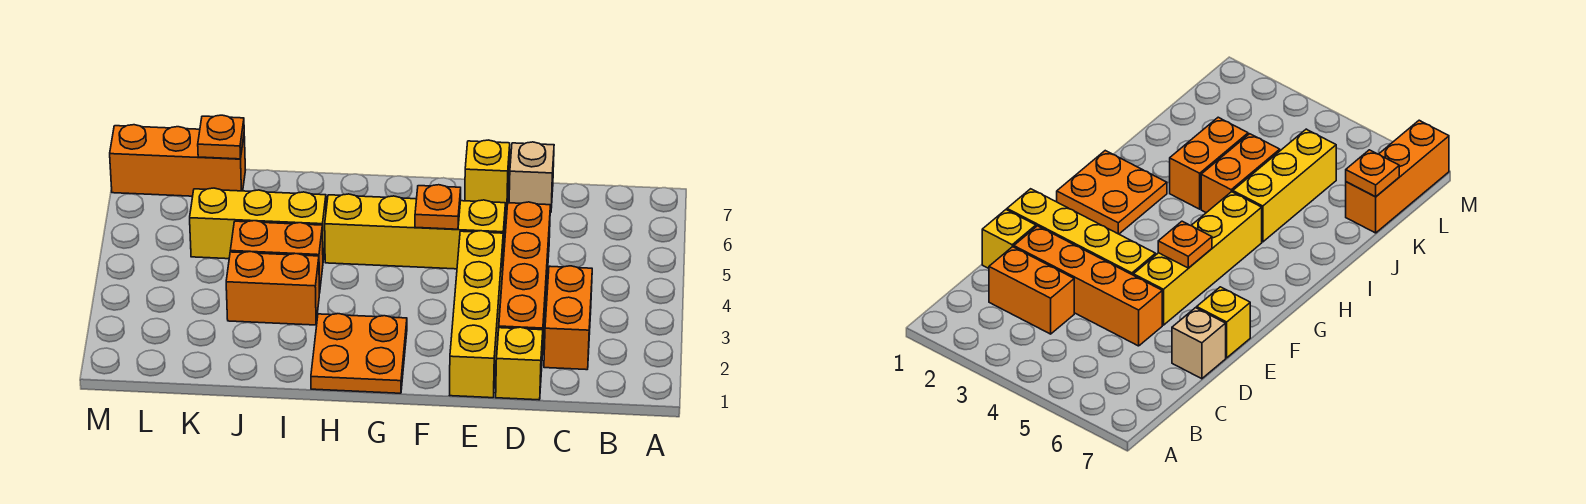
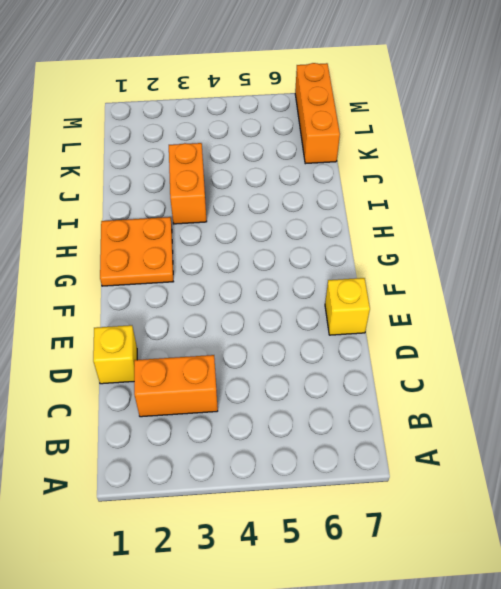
none -> orange brick D2:D5 level 1
none -> tan brick D7 level 1
none -> yellow brick E1:E4 level 1

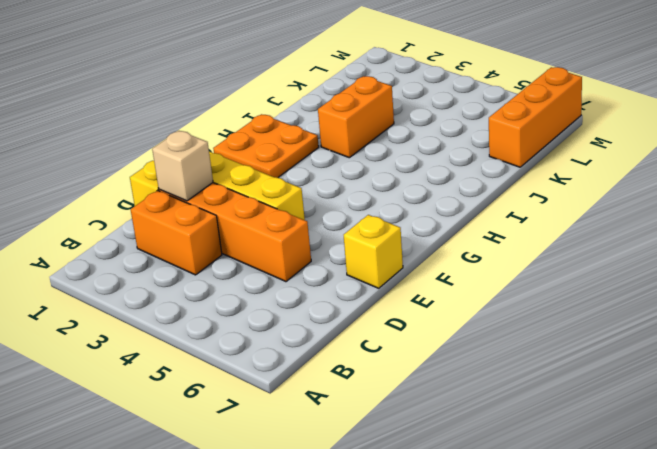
tan brick D2 level 2 -> tan brick D7 level 1
none -> yellow brick E5:H5 level 1
none -> orange brick I4:J4 level 1
none -> yellow brick I5:K5 level 1

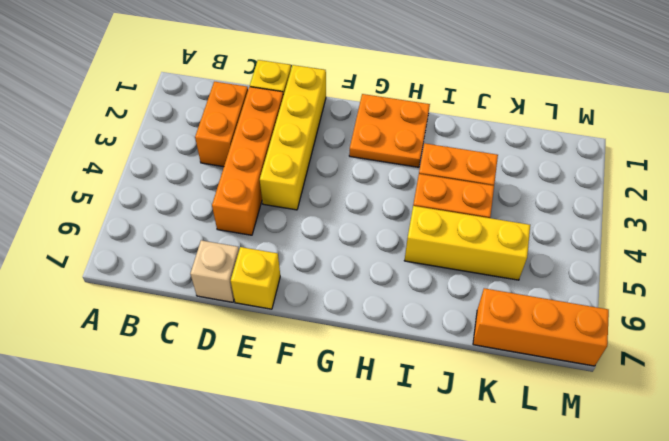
none -> yellow brick E5:H5 level 1
none -> orange plate F5 level 2
none -> orange plate K7 level 2

